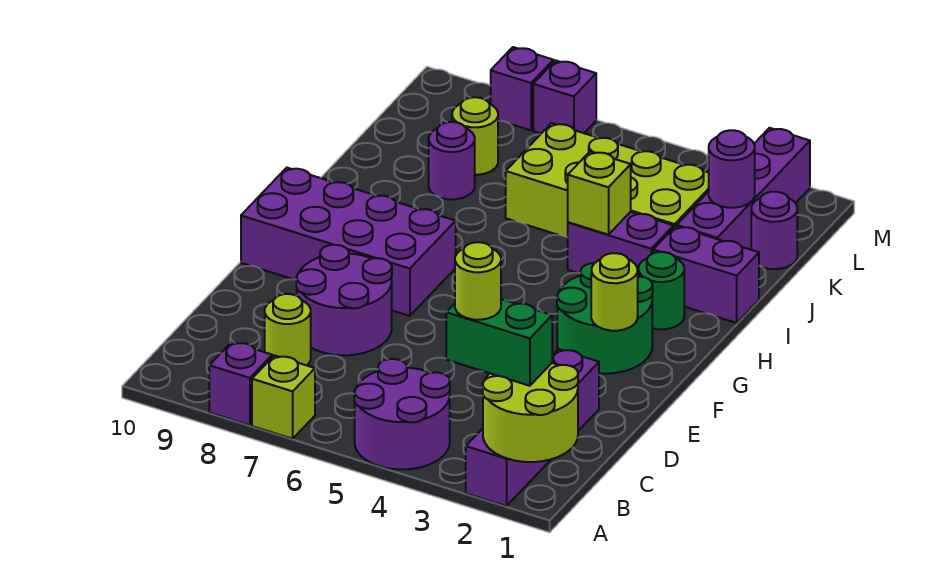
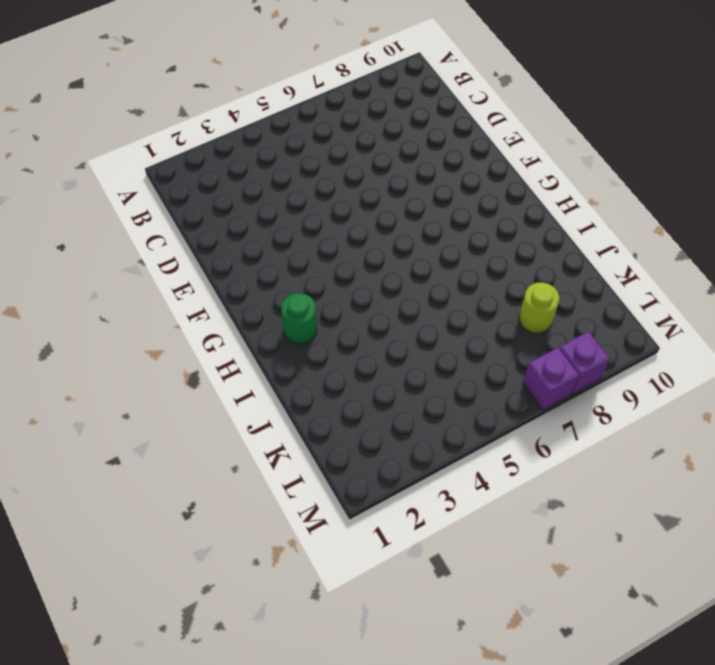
none -> purple brick A2:D2 level 1
none -> purple round brick A4:B5 level 1
none -> lime brick A7 level 1

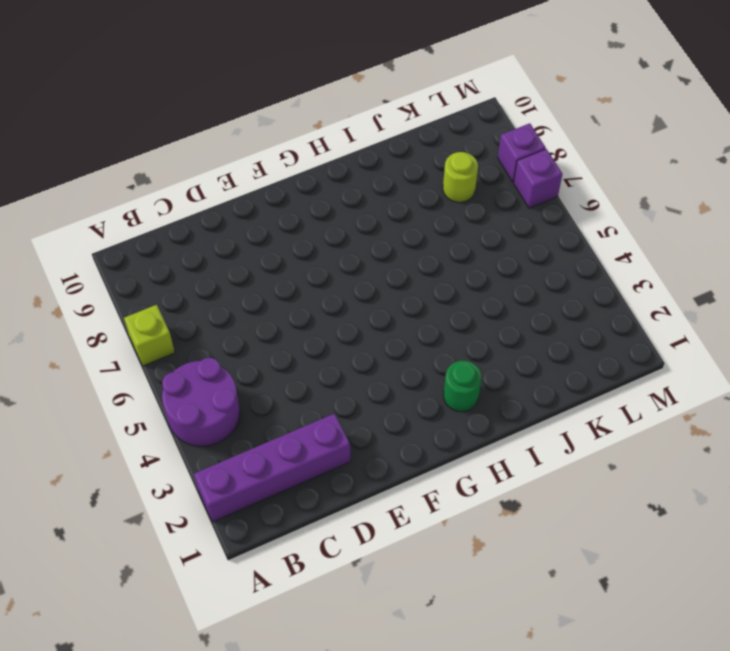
none -> purple brick A8 level 1
none -> lime round brick C8 level 1
none -> purple round brick D7:E8 level 1

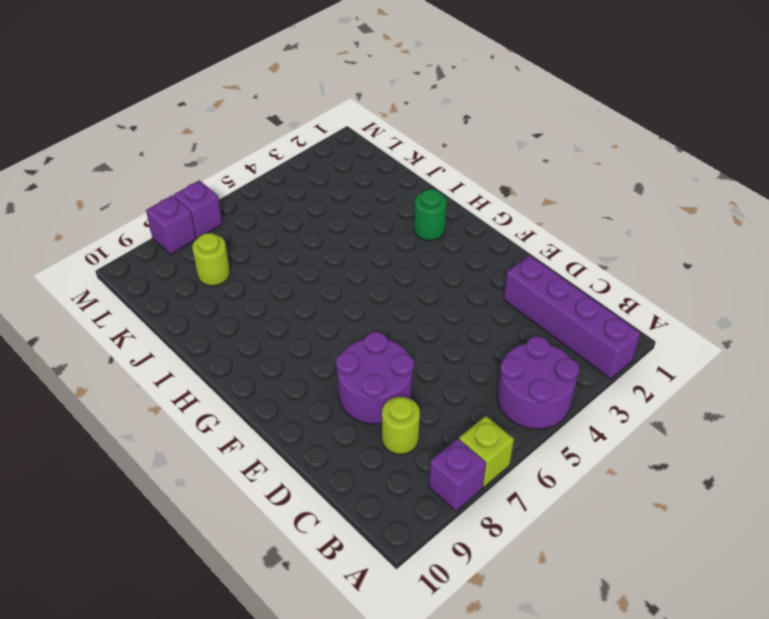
none -> green round brick F2:G3 level 1
none -> purple brick F7:G10 level 1
none -> purple brick I1:I2 level 1

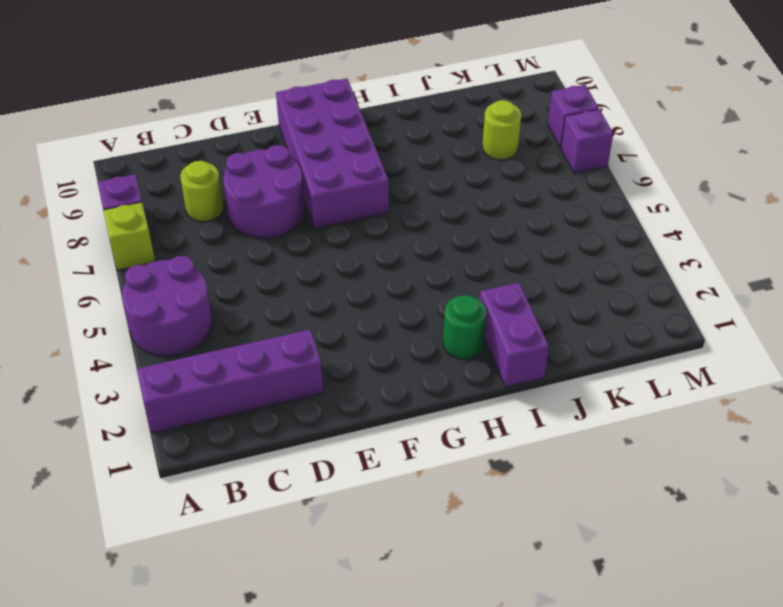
none -> green round brick F2:G3 level 1
none -> purple brick I3:I4 level 1
none -> purple brick J2:M2 level 1

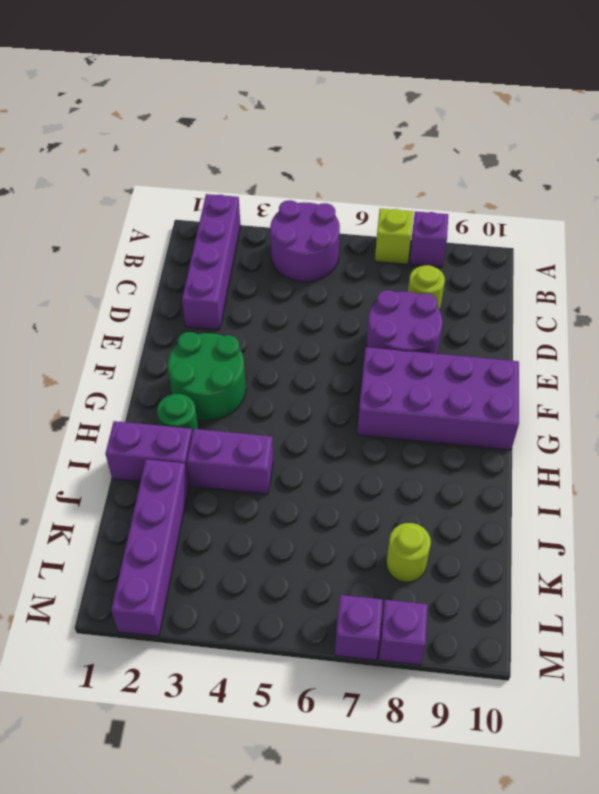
none -> lime brick J3:K6 level 1
none -> purple round brick J8 level 1
none -> purple round brick K1 level 1

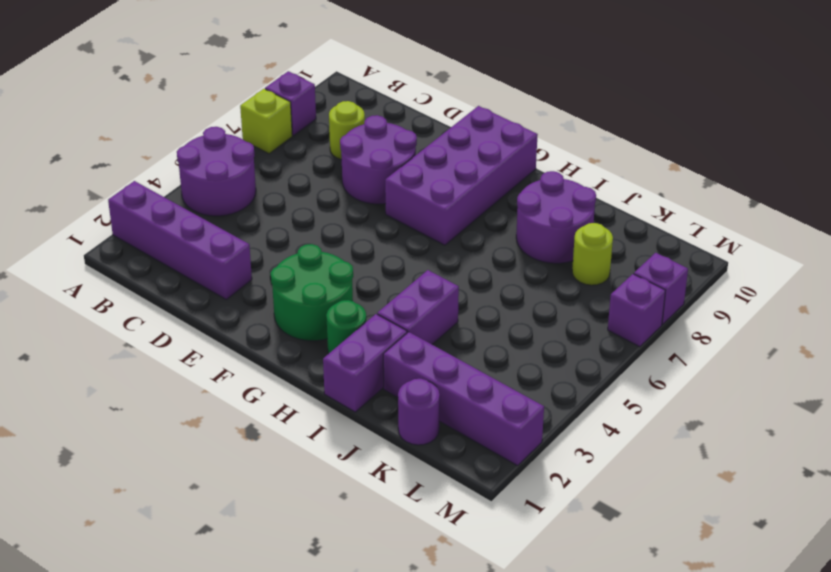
purple round brick I8:J9 level 1 -> purple round brick J8 level 1
none -> lime brick J3:K6 level 1
none -> lime round brick A1:B2 level 2
none -> lime round brick F2 level 2

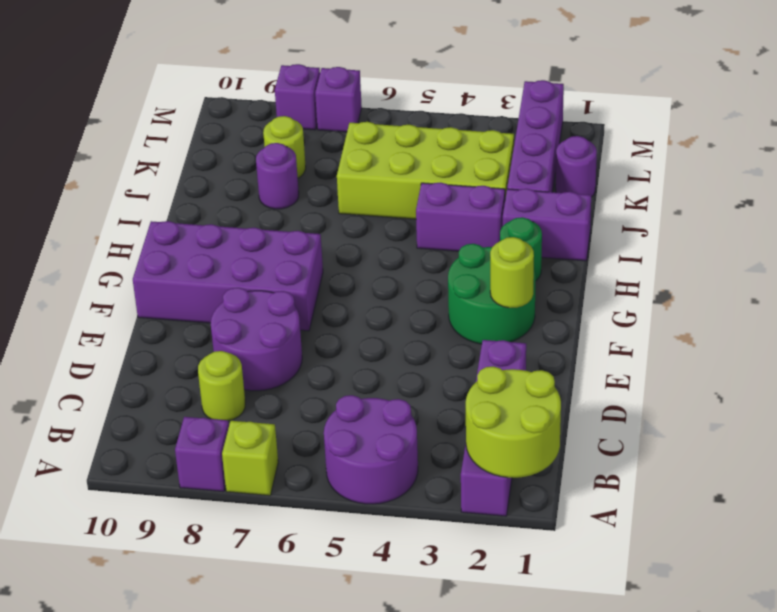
none -> lime brick I4 level 2
none -> purple round brick K2 level 2
none -> green brick B2:B3 level 3

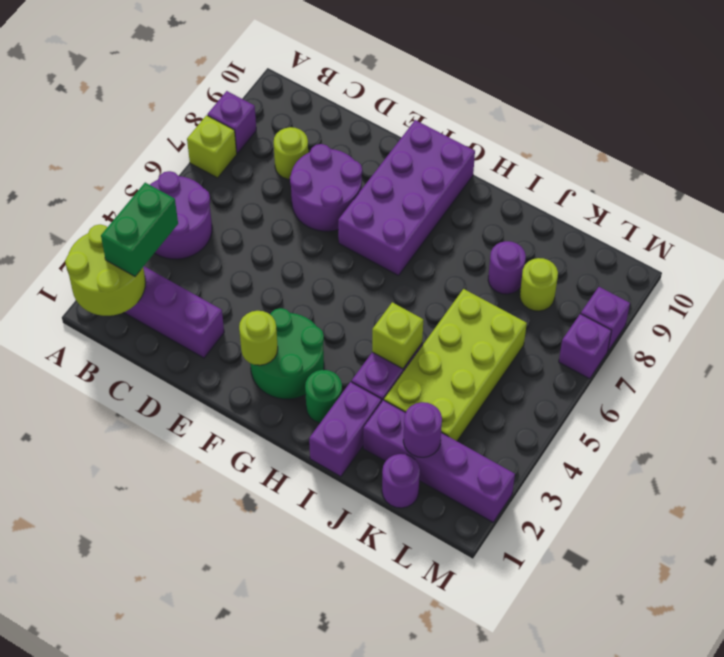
none -> lime round brick B3 level 4

